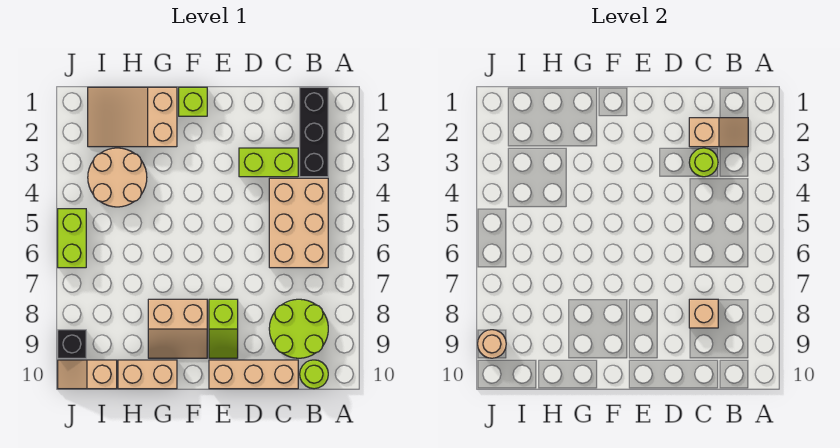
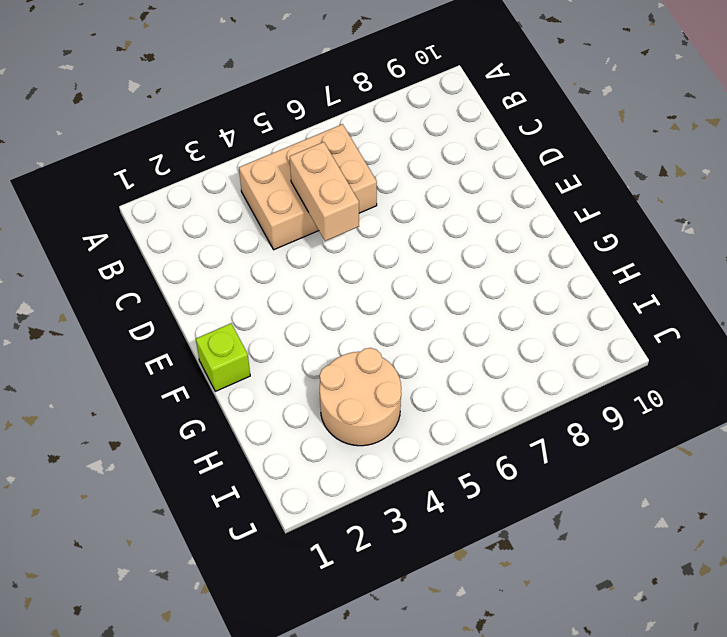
tan brick C5:D5 level 2 -> tan brick G10:H10 level 1
none -> black brick B1:B3 level 1
none -> lime round brick B8:C9 level 1
none -> lime round brick B10 level 1

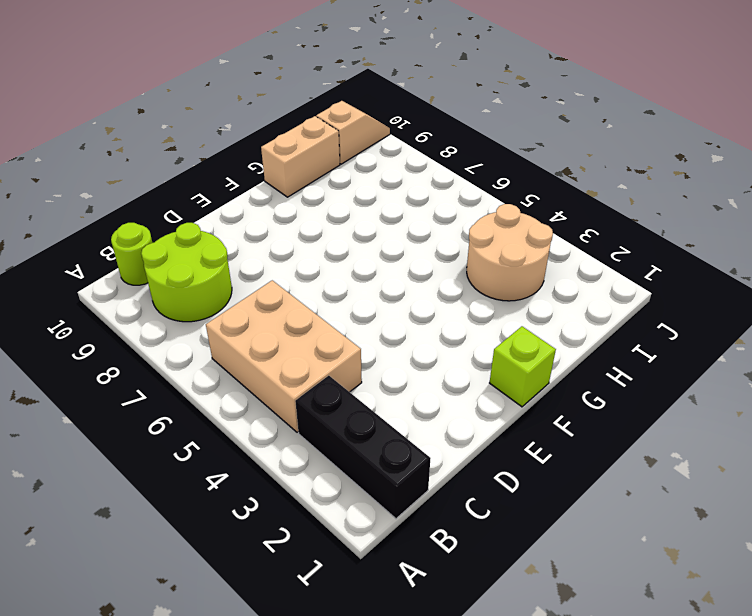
none -> lime brick C3:D3 level 1
none -> tan brick C10:E10 level 1
none -> lime slope E8:E9 level 1 top 8

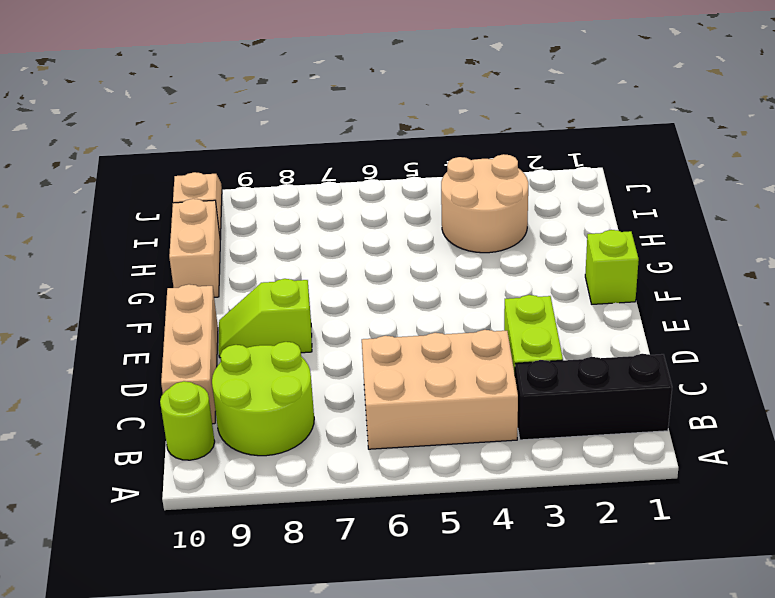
none -> tan slope F8:G9 level 1 top 8
none -> tan slope G1:I2 level 1 top G
none -> lime brick J5:J6 level 1

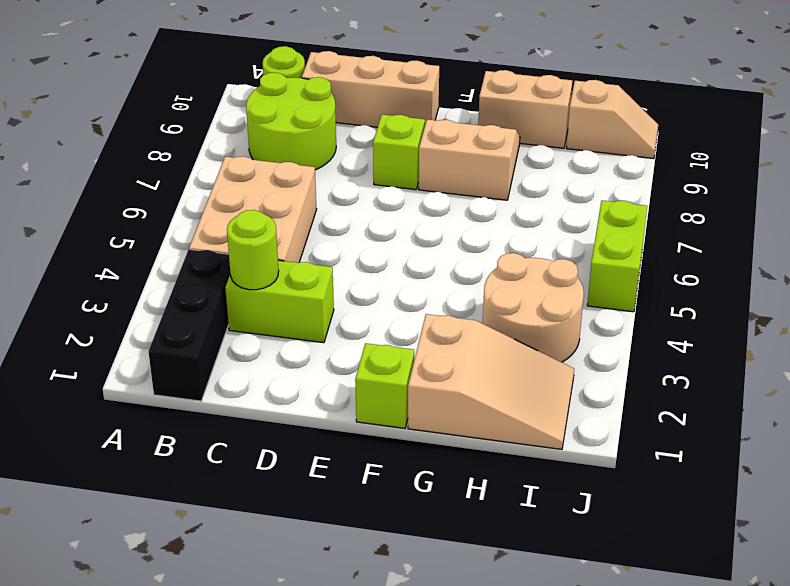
none -> black brick J9 level 1
none -> tan slope B2:C2 level 2 top C
none -> tan brick C8 level 2

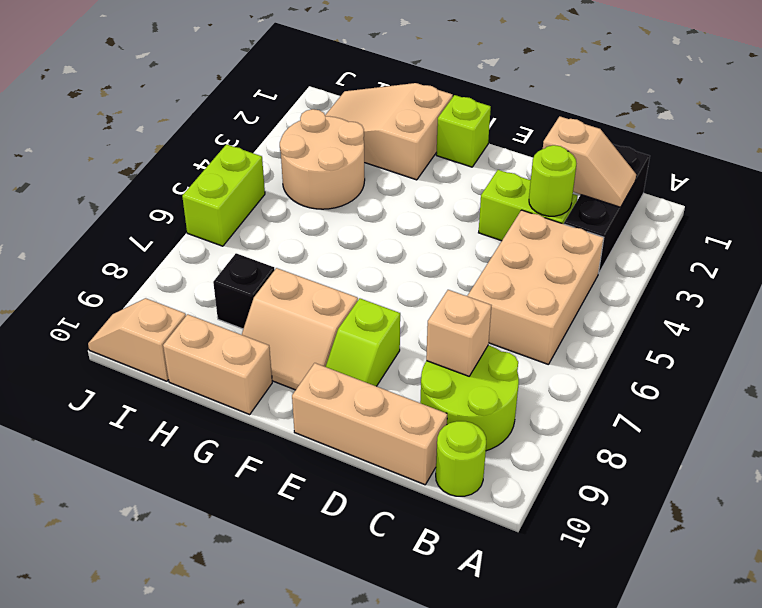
black brick H8 level 1 -> black brick J9 level 1
none -> tan round brick J9 level 2

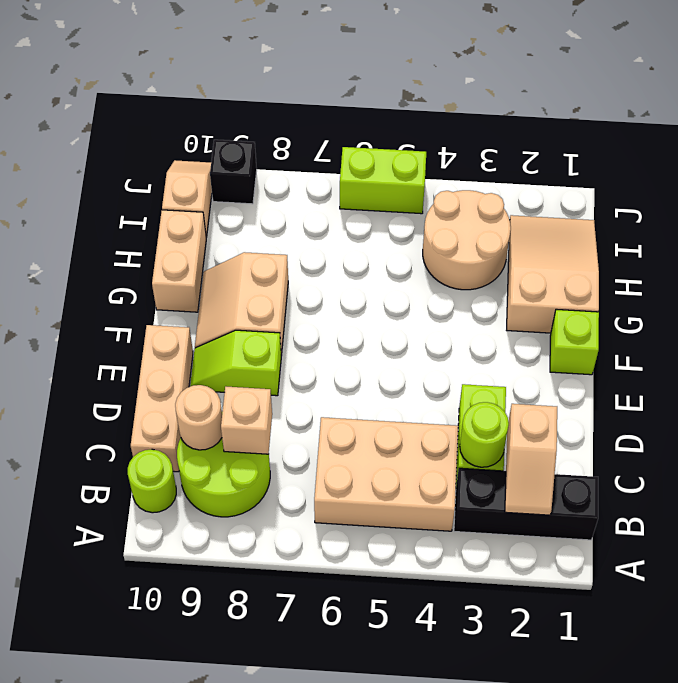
tan round brick C9 level 2 -> tan round brick J9 level 2

